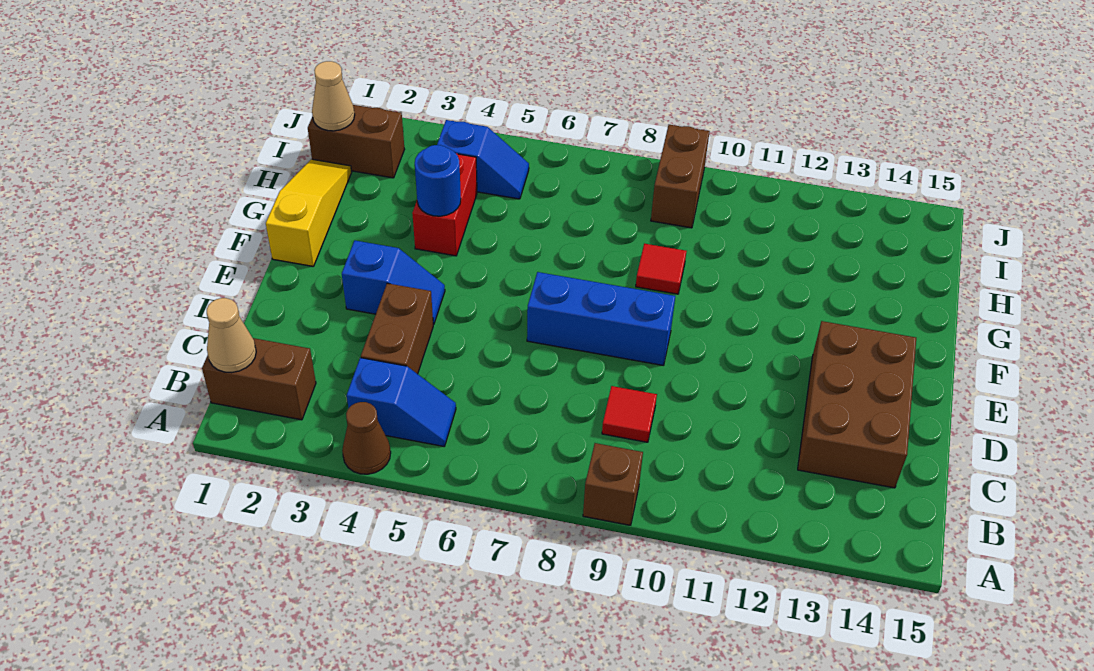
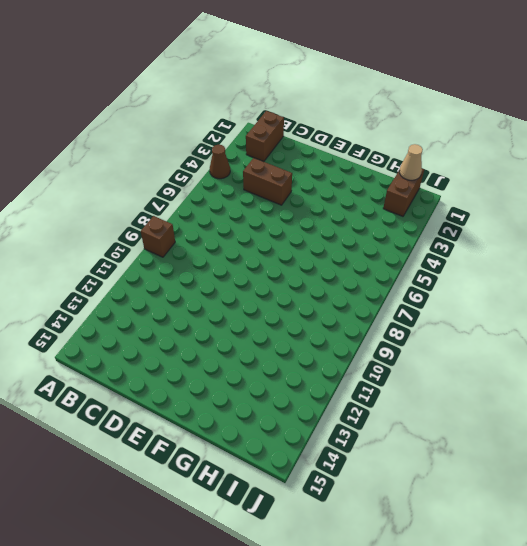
none -> blue slope B4:B5 level 1 top 4
none -> red tile C9 level 1
none -> brown brick C13:E14 level 1

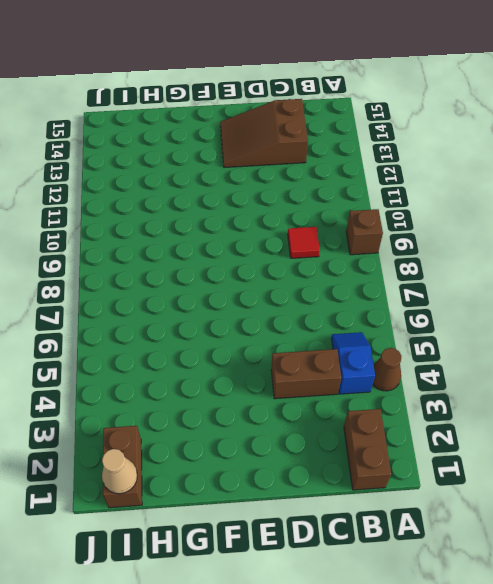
brown slope C13:E14 level 1 top C -> brown brick C13:E14 level 1
none -> blue slope E3:E4 level 1 top 3
none -> blue brick E7:E9 level 1
none -> yellow slope F1:H1 level 1 top F

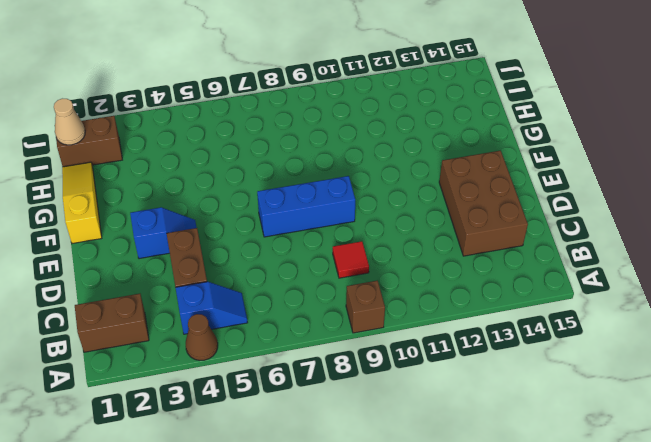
none -> red brick G4:H4 level 1
none -> red tile G9 level 1
none -> blue slope I4:I5 level 1 top 4

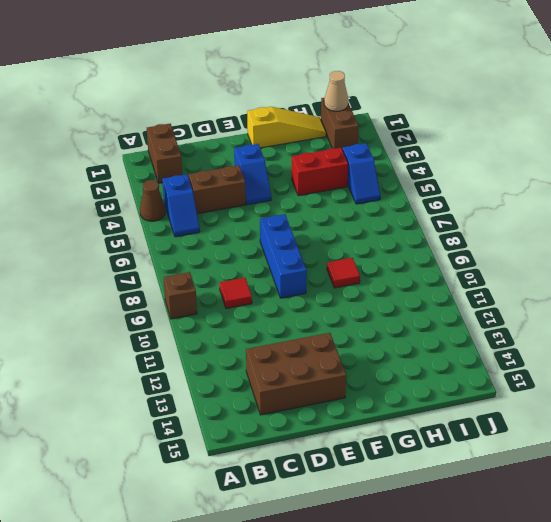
none -> brown brick I9:J9 level 1
none -> tan cone B1 level 2
none -> blue round brick G4 level 2

